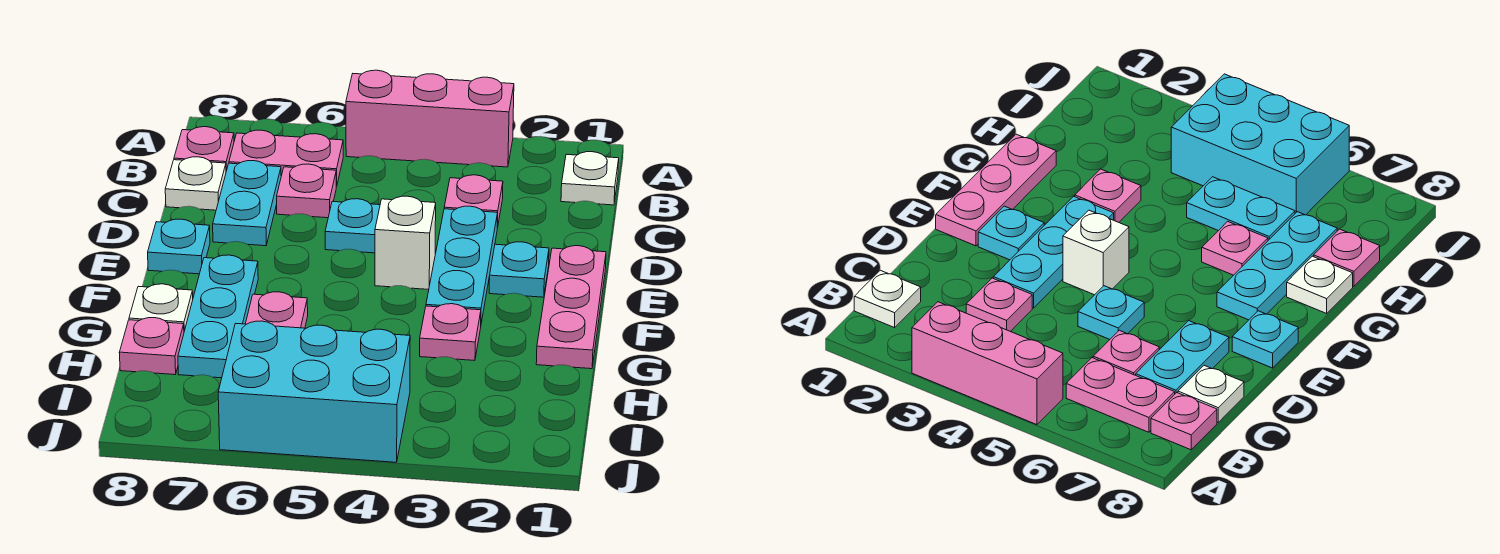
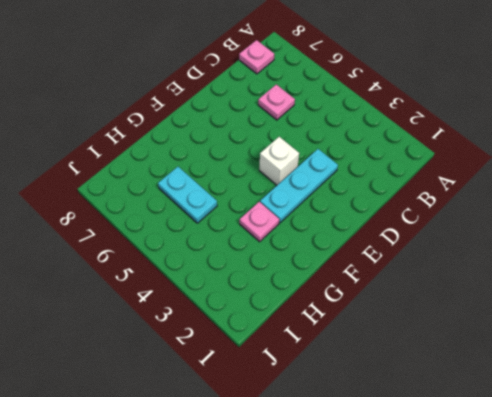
none -> pink brick A3:A5 level 1
none -> white plate B1 level 1
none -> pink plate B6:B7 level 1

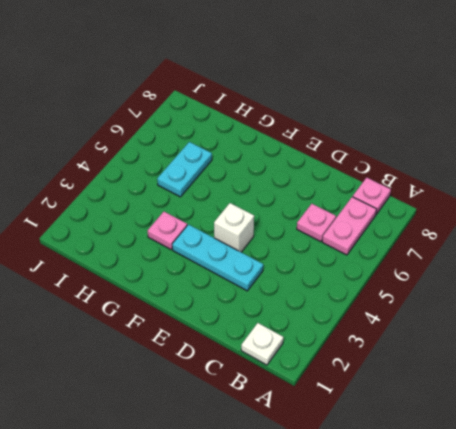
none -> pink brick A3:A5 level 1
none -> pink plate C3 level 1
none -> cyan plate C7:D7 level 1

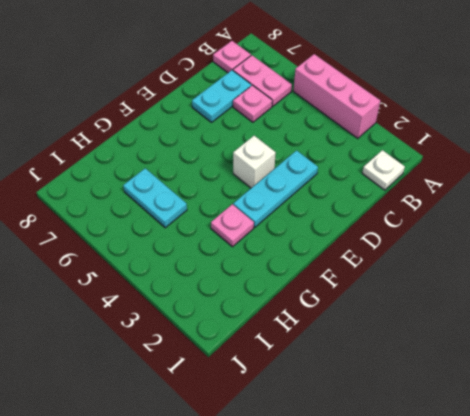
none -> pink plate C3 level 1
none -> white plate C8 level 1
none -> cyan plate D5 level 1

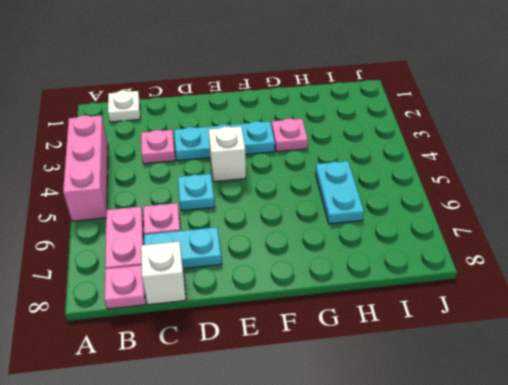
white brick C8 level 1 -> white plate C8 level 1
none -> pink plate E1:G1 level 1
none -> cyan plate E2 level 1
none -> cyan plate E8 level 1

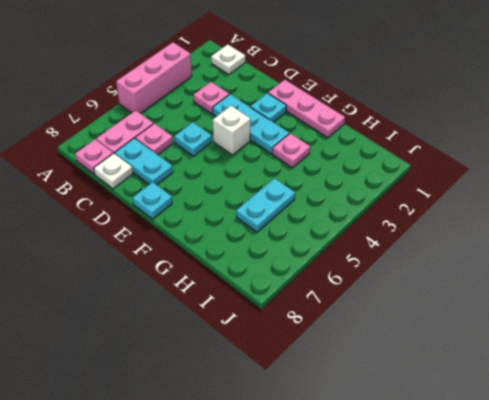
none -> cyan plate F7:H7 level 1
none -> pink plate G6 level 1
none -> white plate G8 level 1

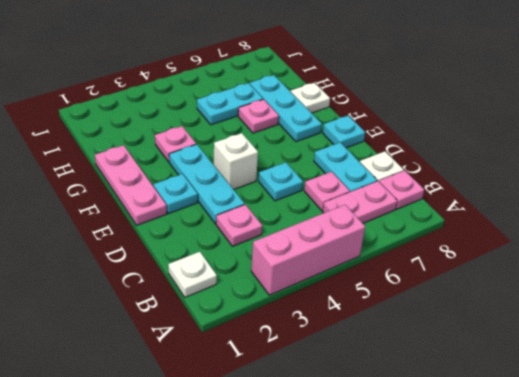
none -> pink plate H8 level 1
none -> cyan brick I4:J6 level 1

